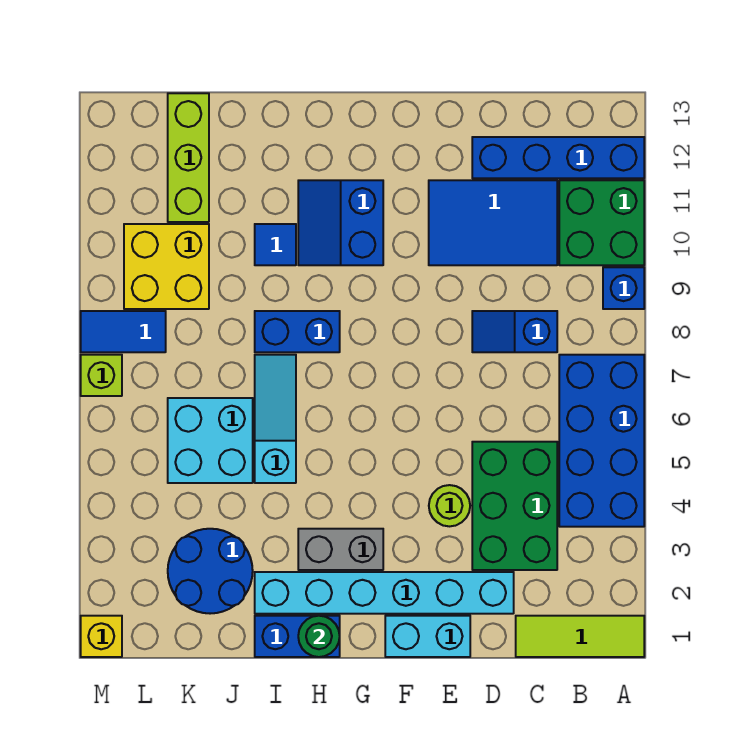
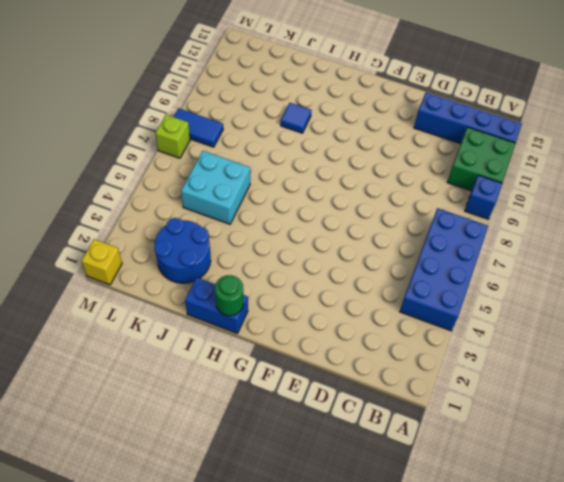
none -> lime tile A1:C1 level 1
none -> green brick C3:D5 level 1
none -> blue slope C8:D8 level 1 top C

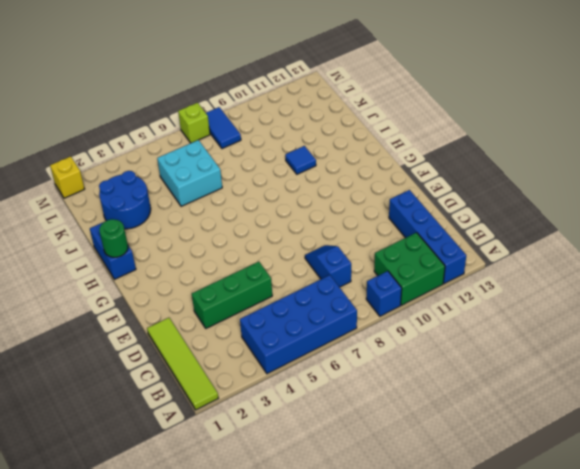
lime tile A1:D1 level 1 -> lime tile A1:C1 level 1
green brick D3:D5 level 1 -> green brick C3:D5 level 1
none -> blue tile C10:E11 level 1
none -> cyan brick D2:I2 level 1
none -> cyan brick E1:F1 level 1

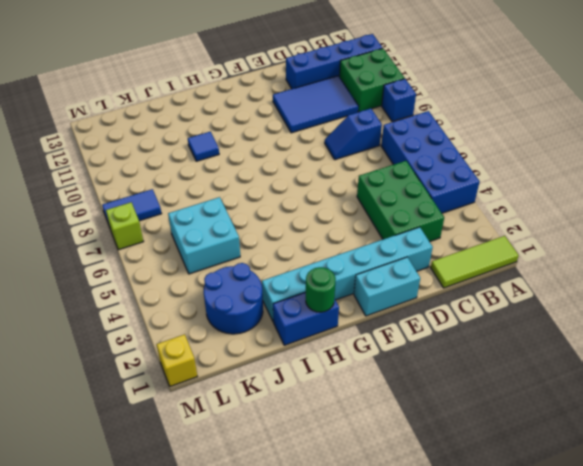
none -> lime round brick E4 level 1
none -> grey brick G3:H3 level 1
none -> blue slope G10:H11 level 1 top G

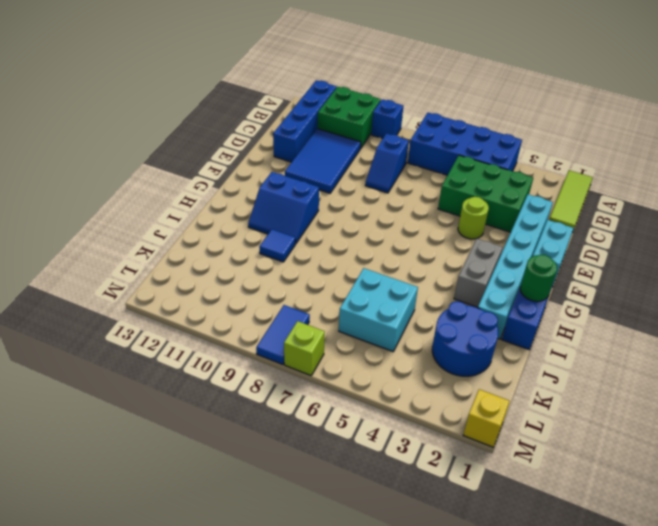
none -> blue brick H8:I8 level 1
none -> cyan slope I5:I7 level 1 top 5
none -> yellow brick K9:L10 level 1

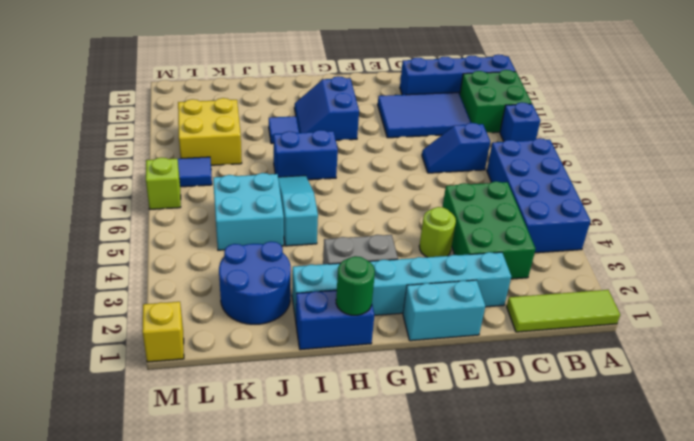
none -> lime brick K11:K13 level 1

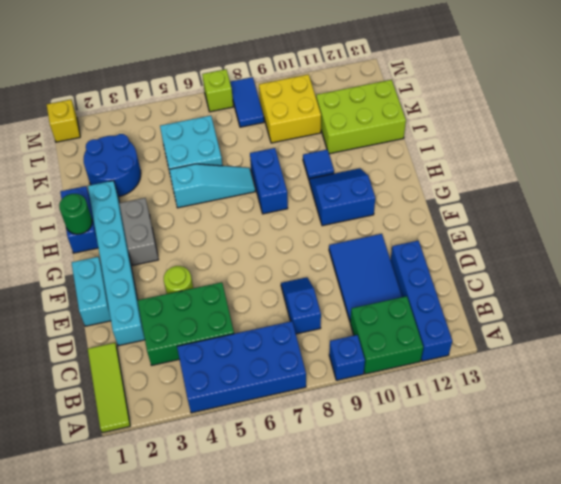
lime brick J11:K13 level 1 -> lime brick K11:K13 level 1

